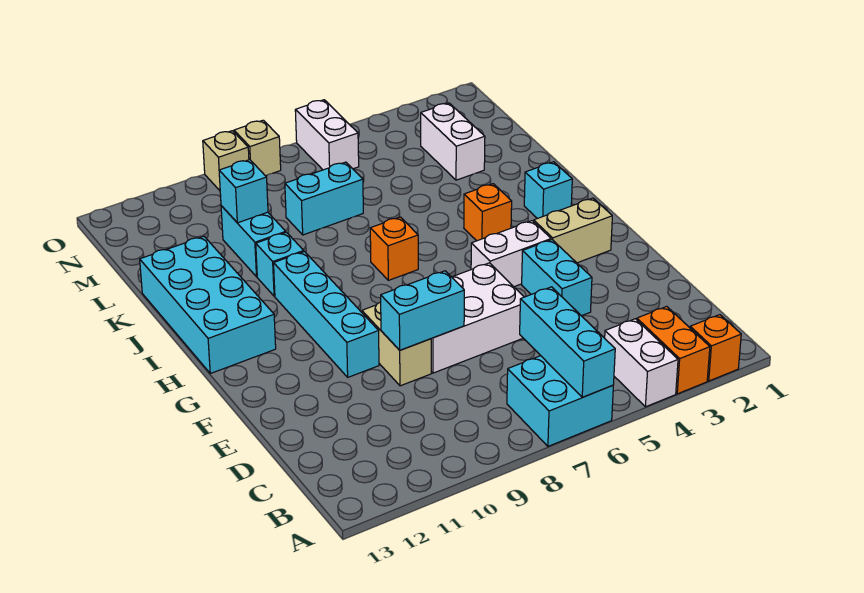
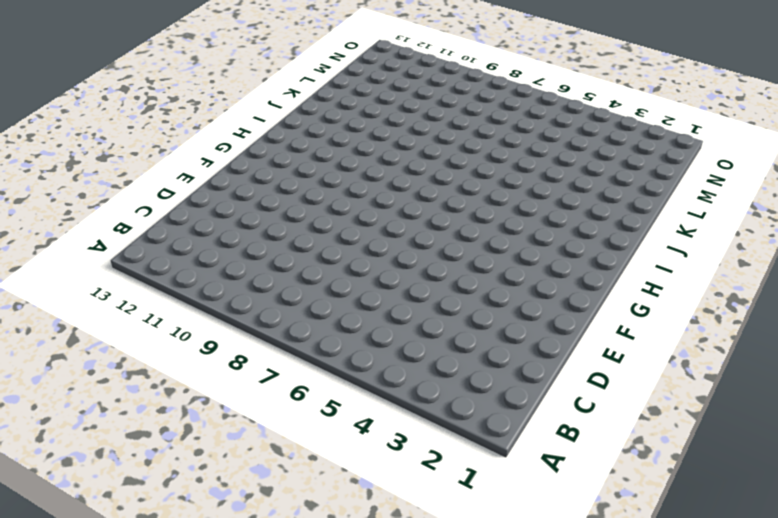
none -> orange brick A2 level 1
none -> orange brick A3:B3 level 1
none -> white brick A4:B4 level 1

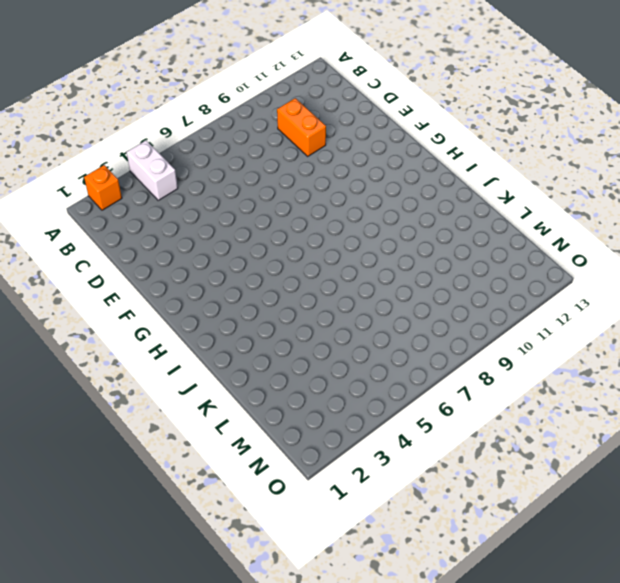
orange brick C10:D10 level 1 -> orange brick A3:B3 level 1
none -> cyan brick A6:B7 level 1
none -> cyan brick E4:F4 level 1
none -> white brick E6:F8 level 1

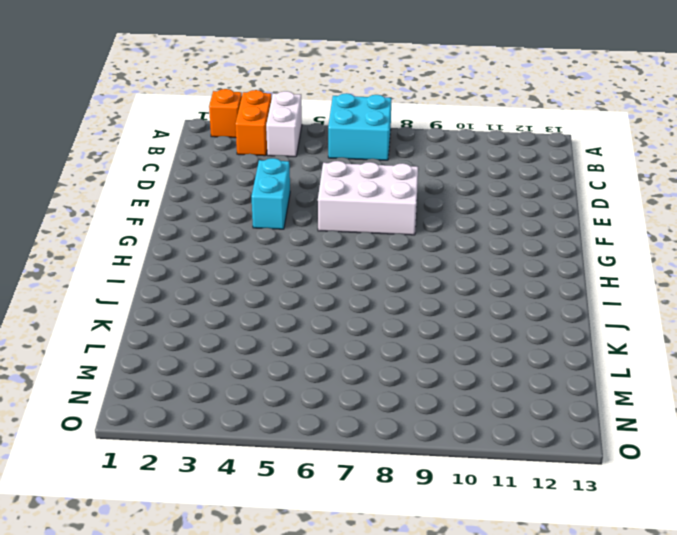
none -> tan brick E9:F9 level 1
none -> cyan brick F10:I10 level 1
none -> tan brick G2:G3 level 1

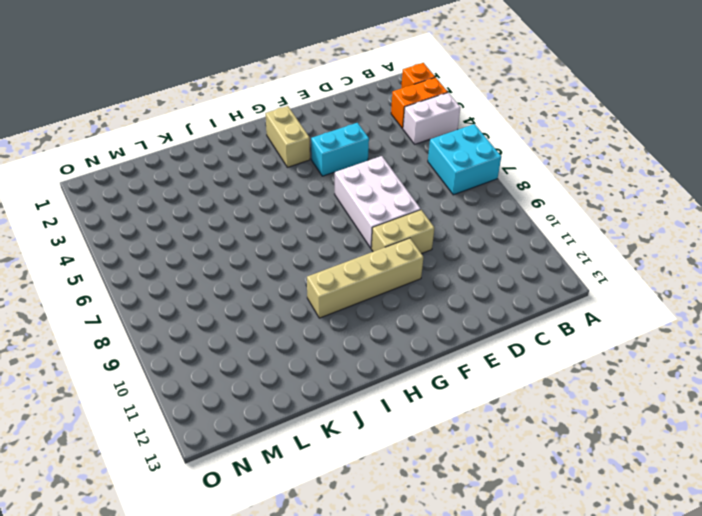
tan brick F10:I10 level 1 -> cyan brick F10:I10 level 1
none -> white brick G4:G5 level 1
none -> cyan brick H12:K13 level 1
none -> cyan brick I2 level 1

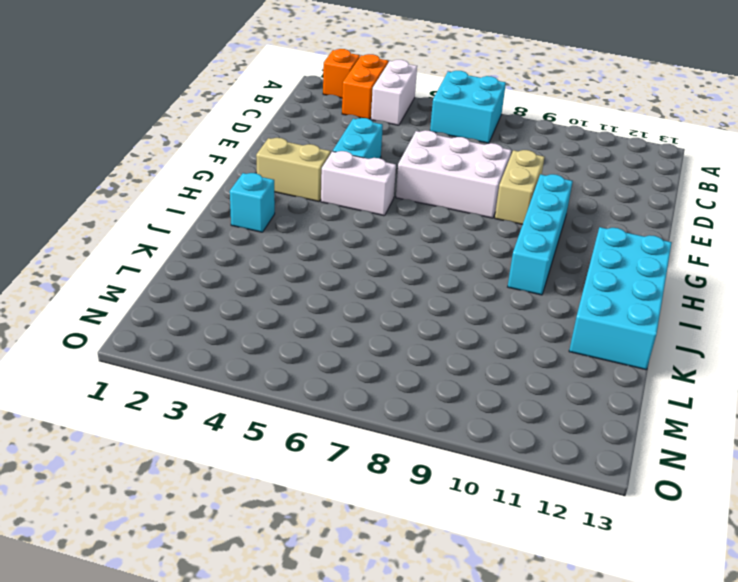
none -> orange brick I4 level 1
none -> orange brick I7 level 1
none -> cyan brick J10 level 1

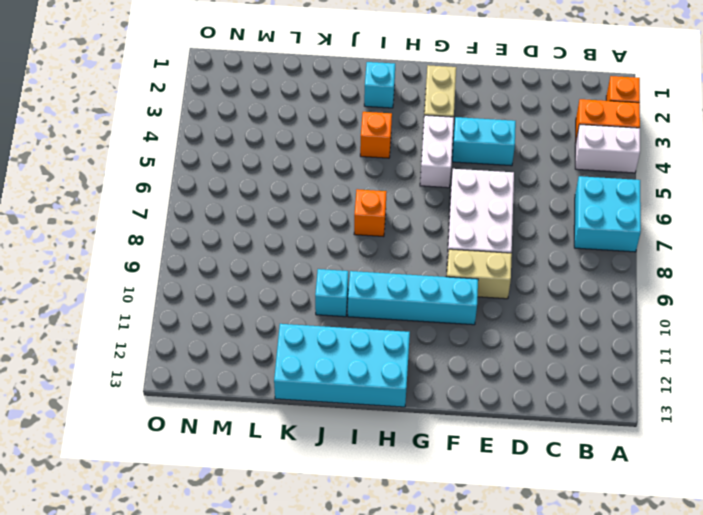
none -> cyan brick K10:L10 level 1
none -> white brick L3:M3 level 1
none -> cyan brick L7:L8 level 1

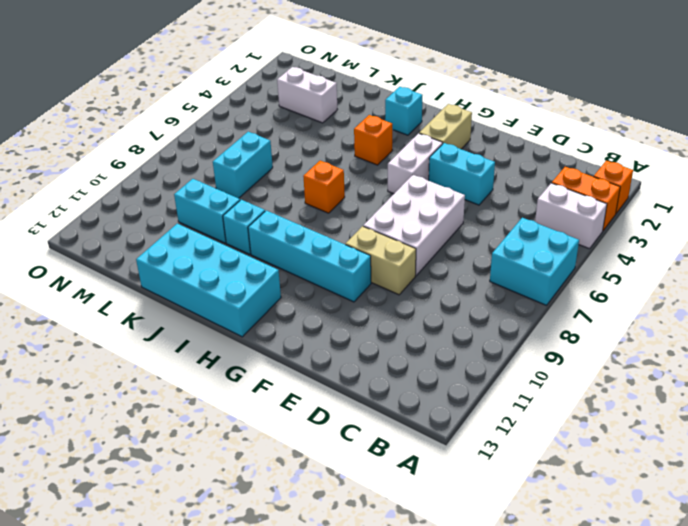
none -> white brick N6:O6 level 1
none -> tan brick O8 level 1
none -> tan brick O9 level 1

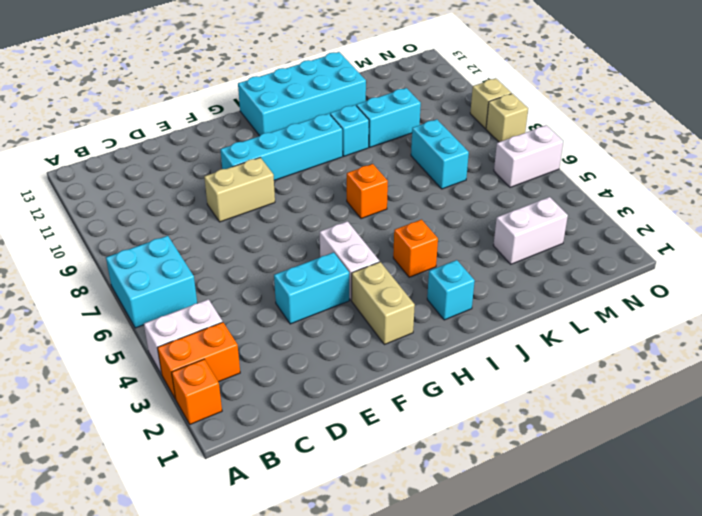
none -> white brick E6:F8 level 1
none -> cyan brick A6:C6 level 2
none -> cyan brick E8:E9 level 2

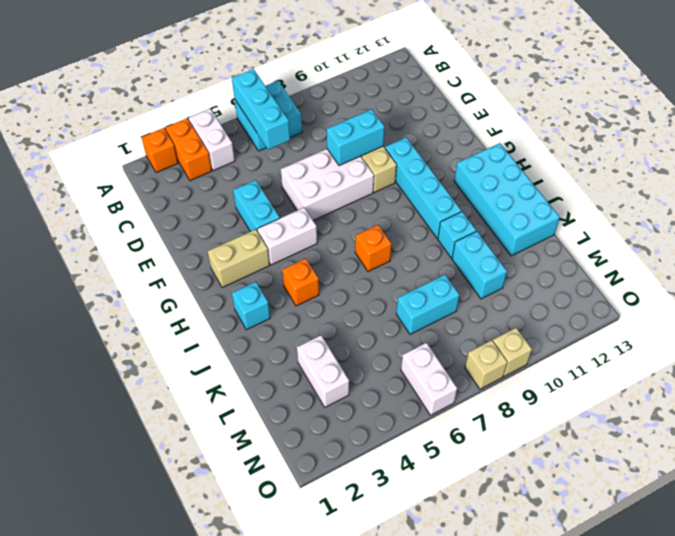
none -> cyan brick L10 level 2

